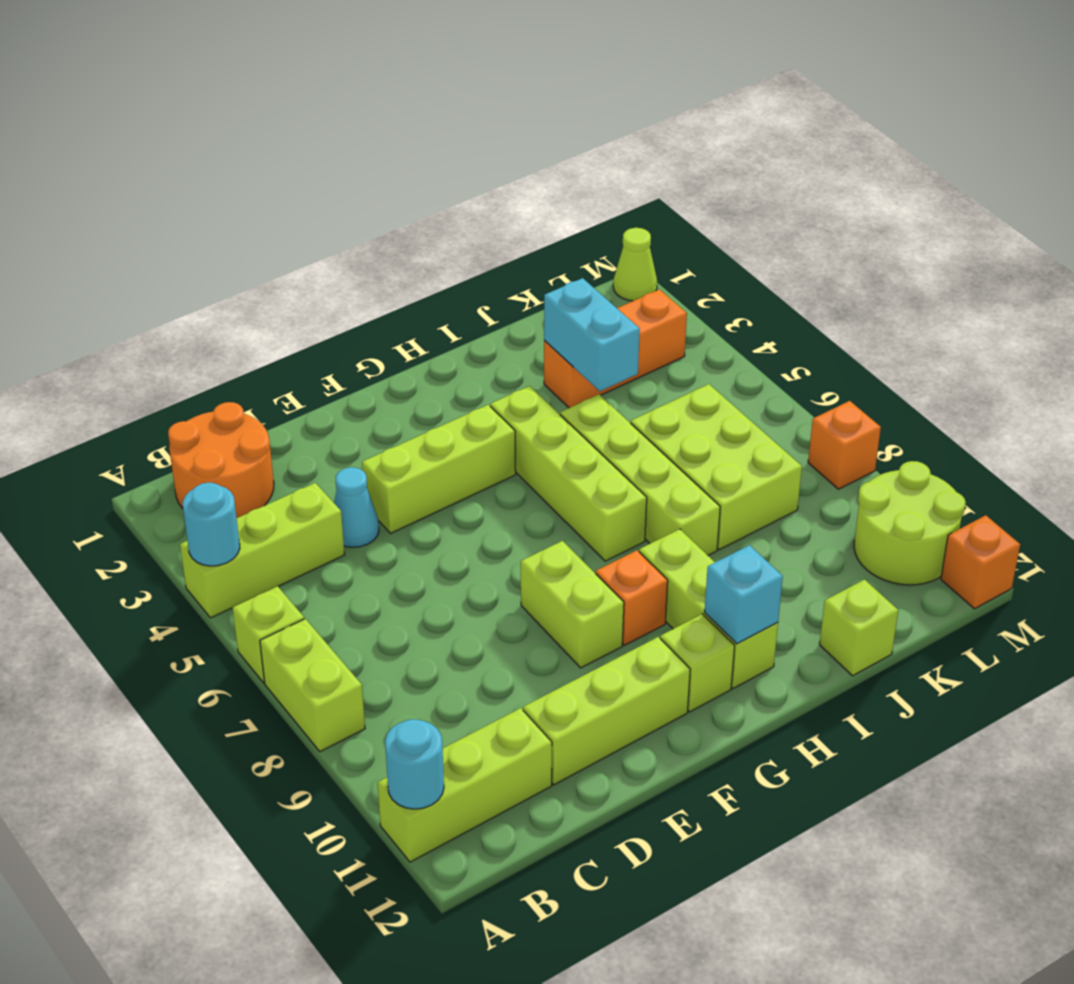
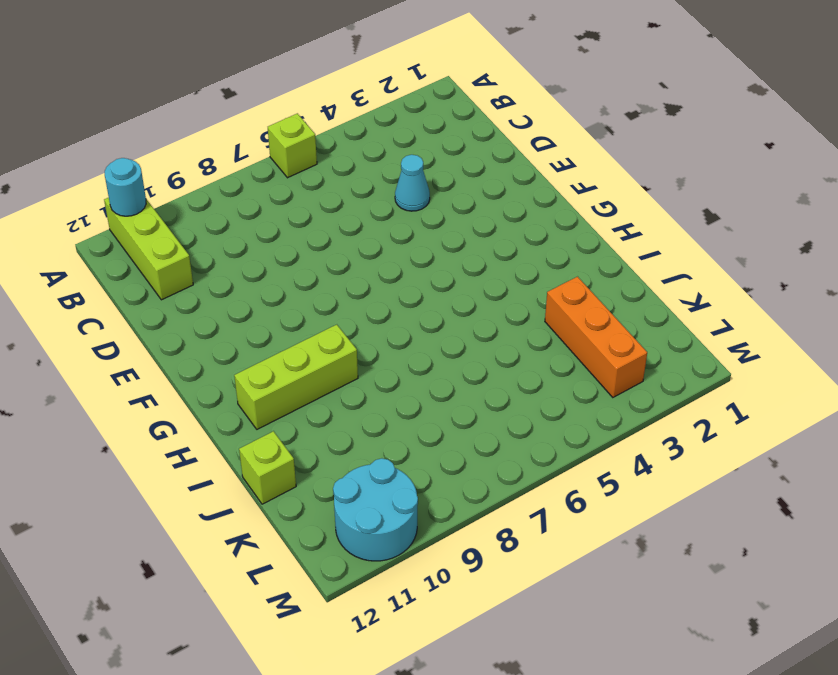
cyan round brick L10:M11 level 1 -> lime round brick L10:M11 level 1
none -> lime brick A4:C4 level 1
none -> lime brick A7:A8 level 1
none -> orange round brick B1:C2 level 1

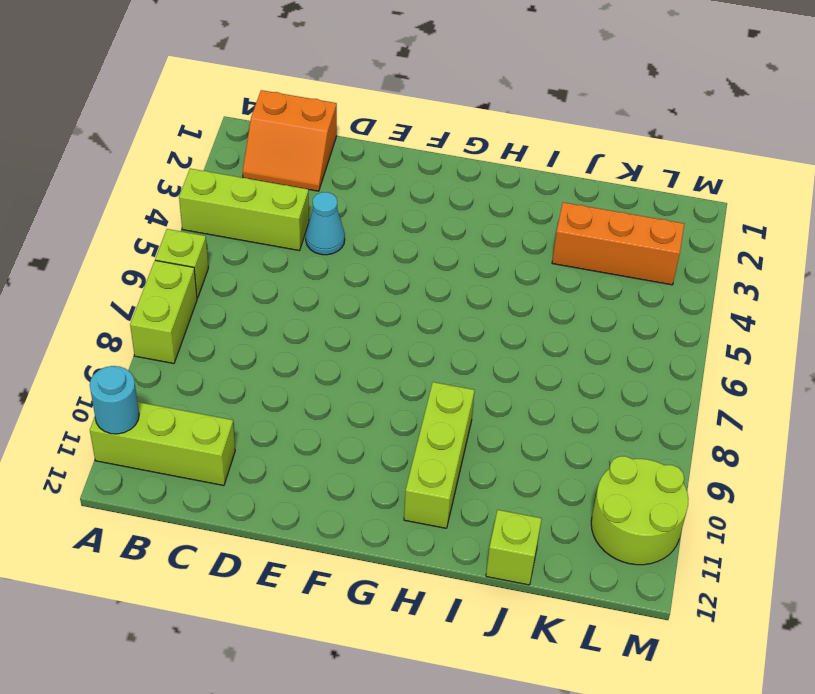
orange slope B1:C2 level 1 top 1 -> orange round brick B1:C2 level 1
none -> lime brick D11:F11 level 1
none -> lime brick E4:G4 level 1
none -> lime brick F8:F9 level 1

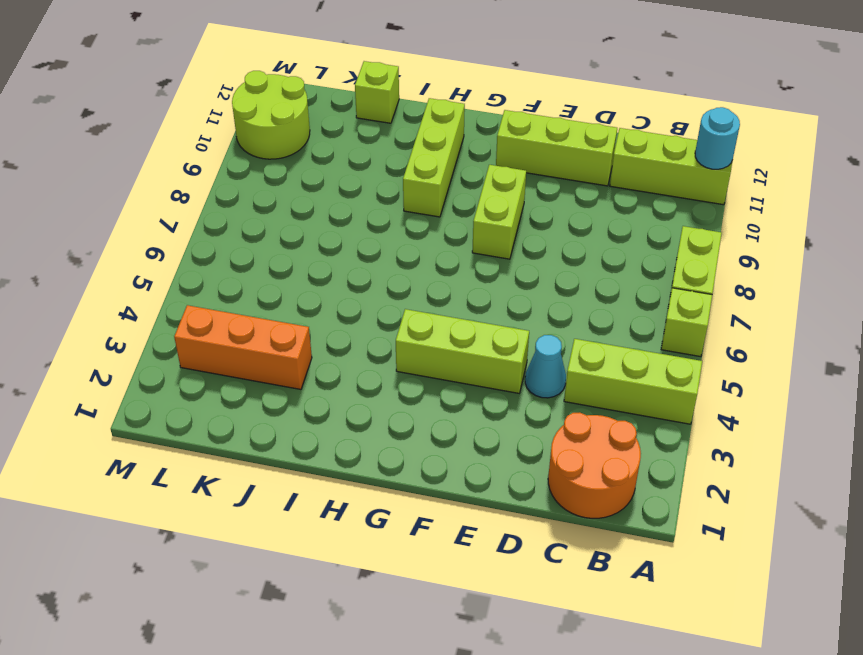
none -> orange brick G9 level 1
none -> lime brick G11 level 1
none -> lime brick H4:H7 level 1

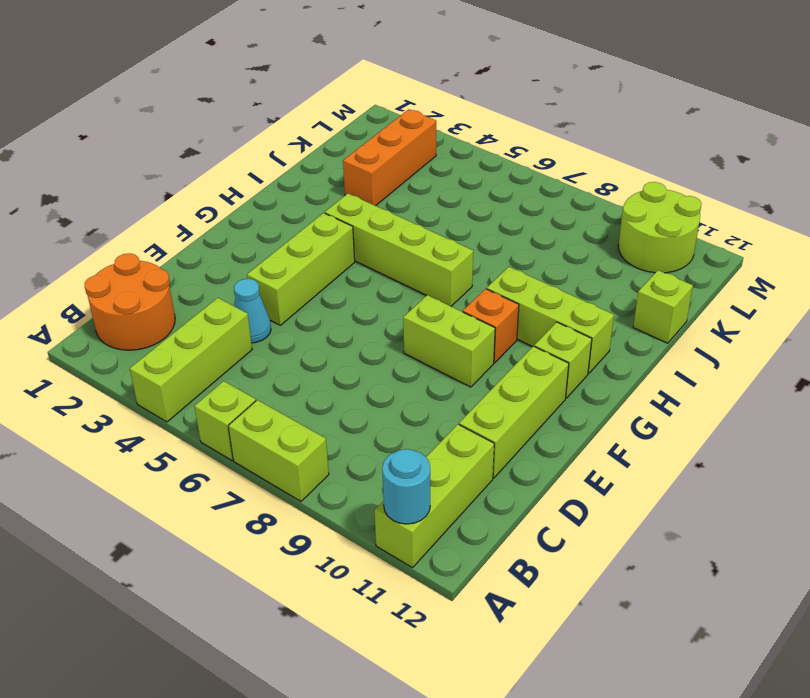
none -> lime brick I5:I8 level 1
none -> lime brick J6:K8 level 1
none -> lime cone M1 level 1

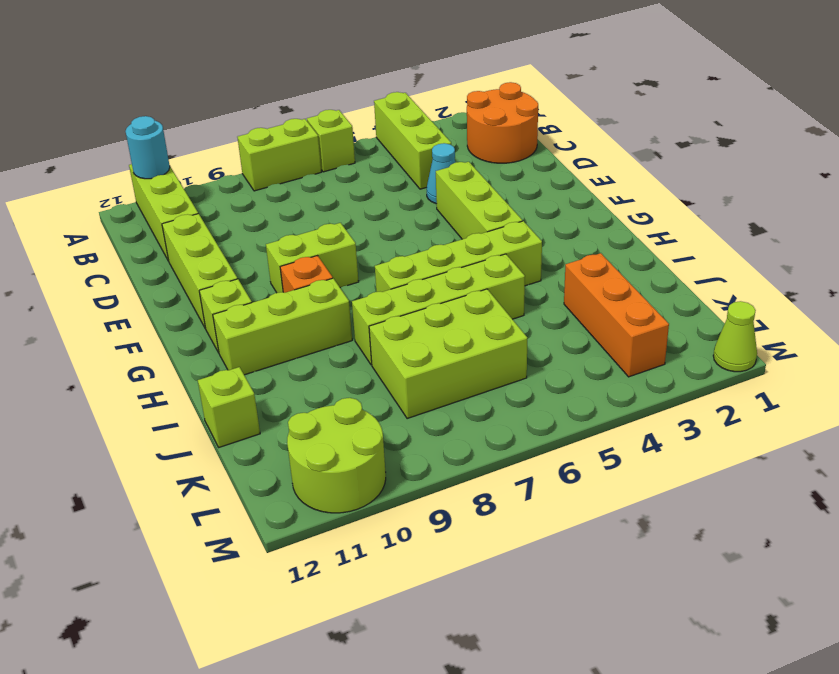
none -> orange brick M8 level 1
none -> orange brick M12 level 1
none -> cyan round brick A4 level 2

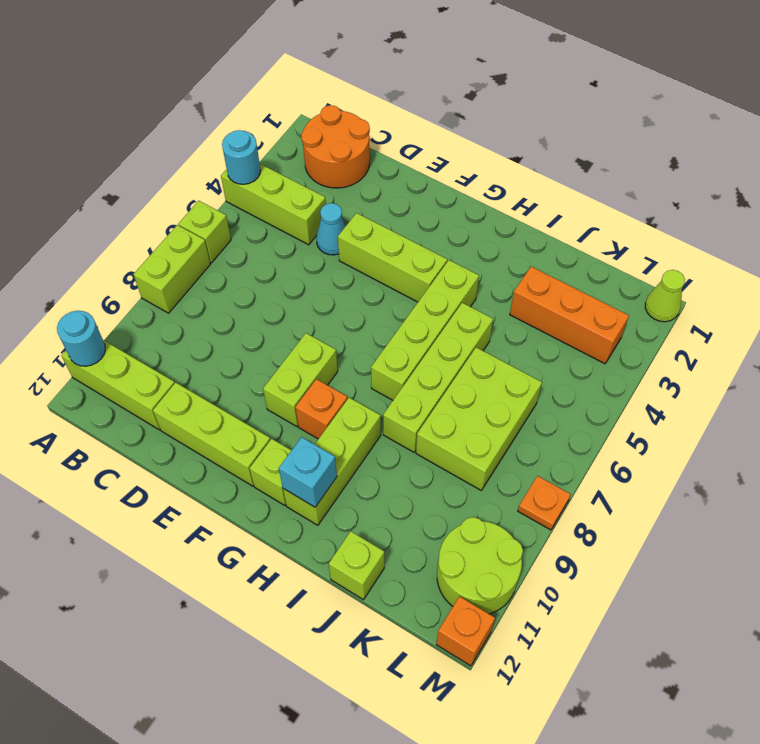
orange plate M8 level 1 -> orange brick M8 level 1
none -> cyan brick J3:J4 level 2

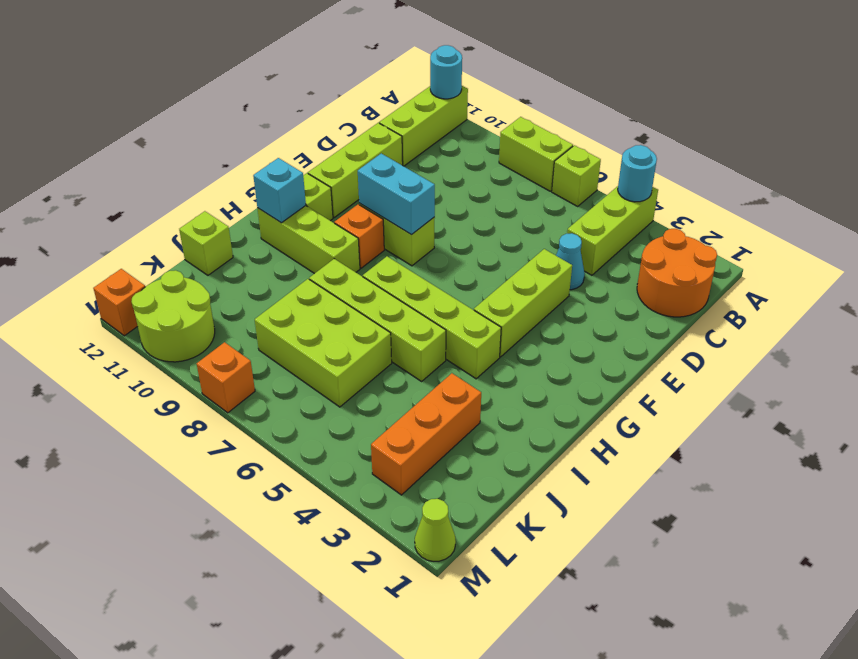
cyan brick F8:F9 level 2 -> cyan brick J3:J4 level 2

